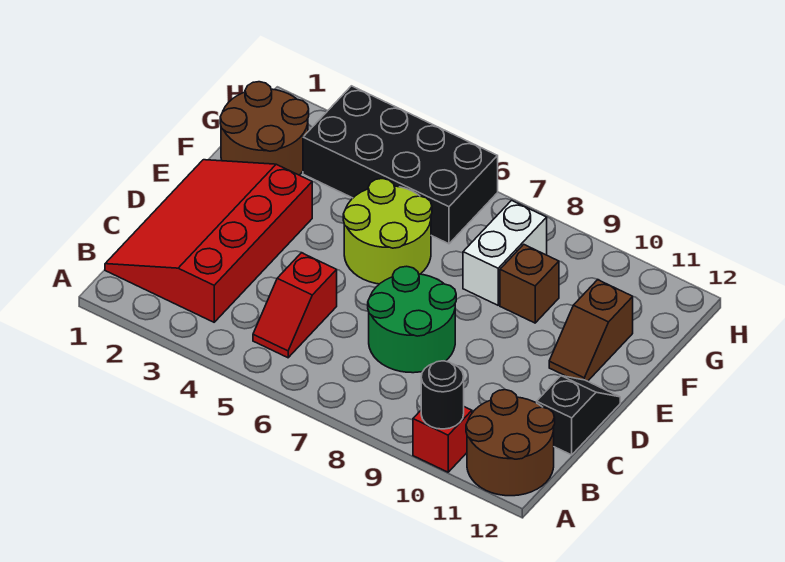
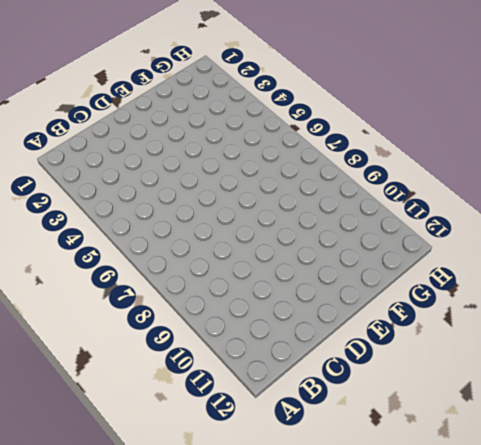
none -> red brick A10 level 1
none -> brown round brick A11:B12 level 1
none -> red slope B1:E3 level 1 top 3

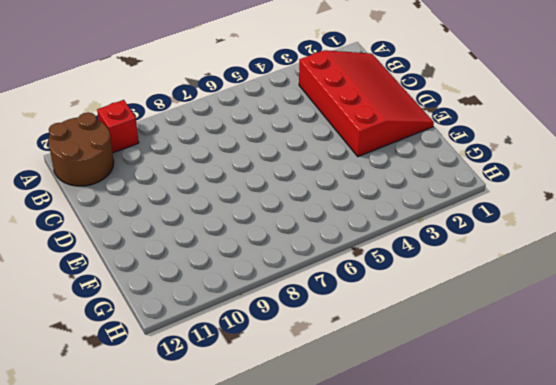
none -> red slope B5:C5 level 1 top C
none -> green round brick C7:D8 level 1
none -> black slope C12:D12 level 1 top C

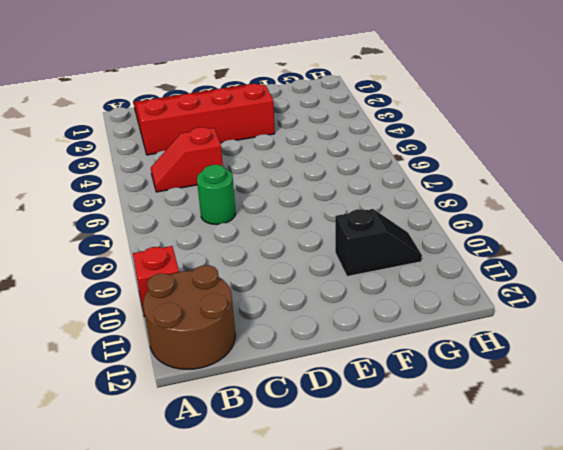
green round brick C7 level 1 -> green round brick C7:D8 level 1
black slope F10:G10 level 1 top F -> black slope C12:D12 level 1 top C
none -> lime round brick E5:F6 level 1
none -> brown slope E11:F11 level 1 top F
none -> brown round brick F1:G2 level 1

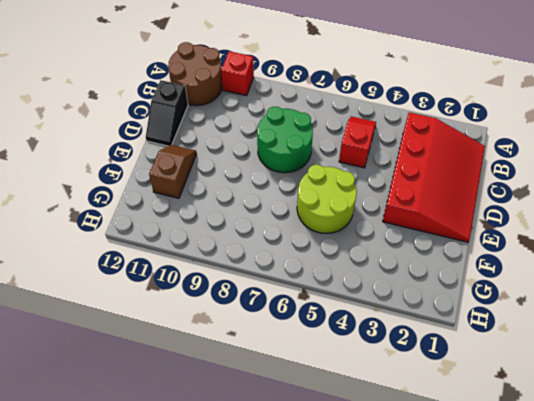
none -> brown round brick F1:G2 level 1
none -> white brick F8:G8 level 1
none -> brown brick F9 level 1

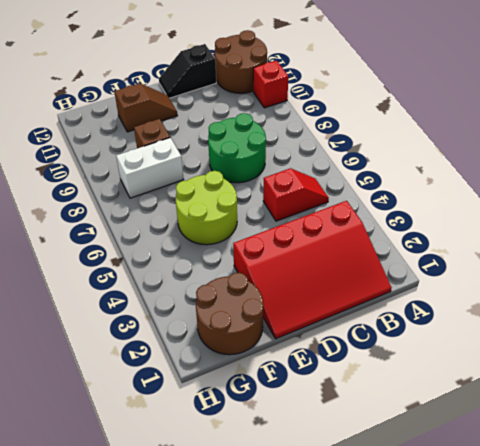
none -> black brick G3:H6 level 1
none -> black round brick A10 level 2

